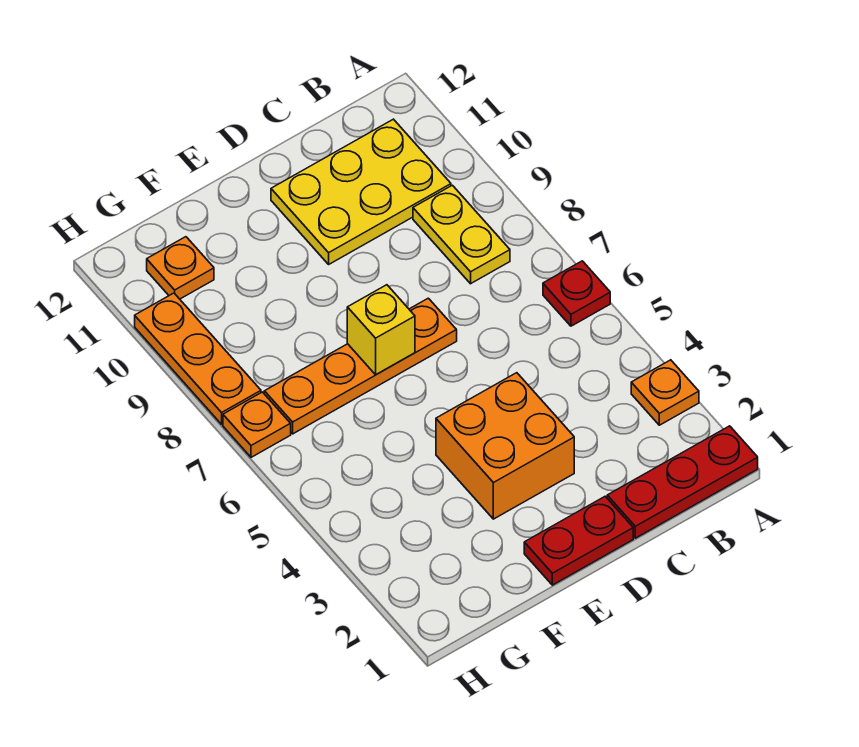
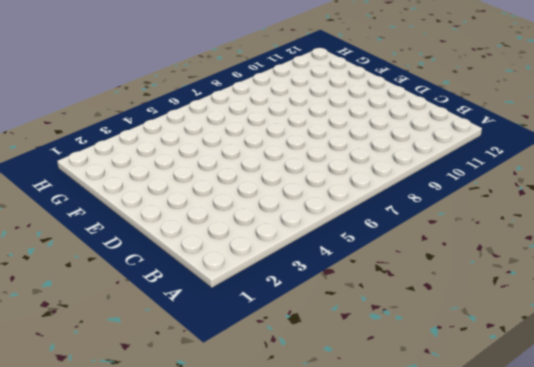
none -> red plate A1:C1 level 1
none -> orange plate A3 level 1
none -> red plate A6 level 1

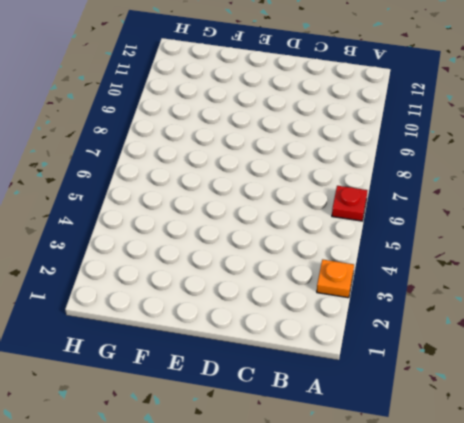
none -> red plate A1:C1 level 1
none -> yellow plate B8:B9 level 1
none -> yellow plate B10:D11 level 1

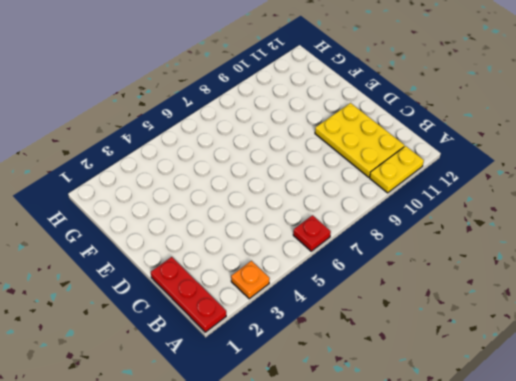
yellow plate A10:A11 level 1 -> yellow plate B8:B9 level 1
none -> red plate D1:E1 level 1
none -> orange brick D3:E4 level 1
none -> orange plate D7:G7 level 1

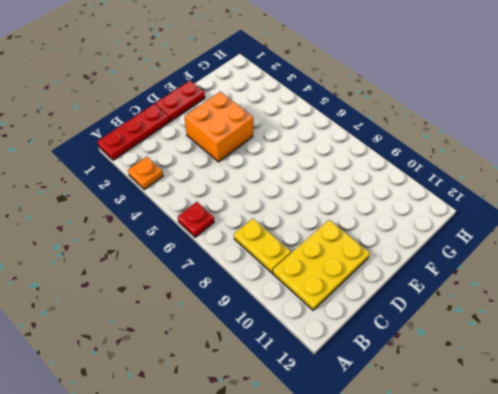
none -> orange plate D7:G7 level 1
none -> orange plate G11 level 1
none -> orange plate H7 level 1

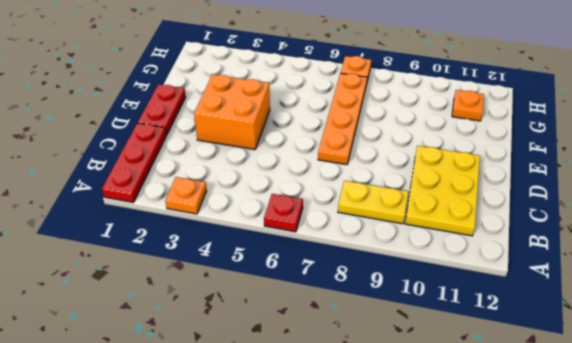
none -> orange plate H8:H10 level 1
none -> yellow brick E7 level 2

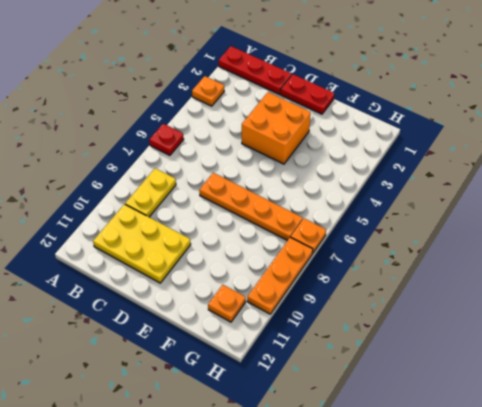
none -> yellow brick E7 level 2

